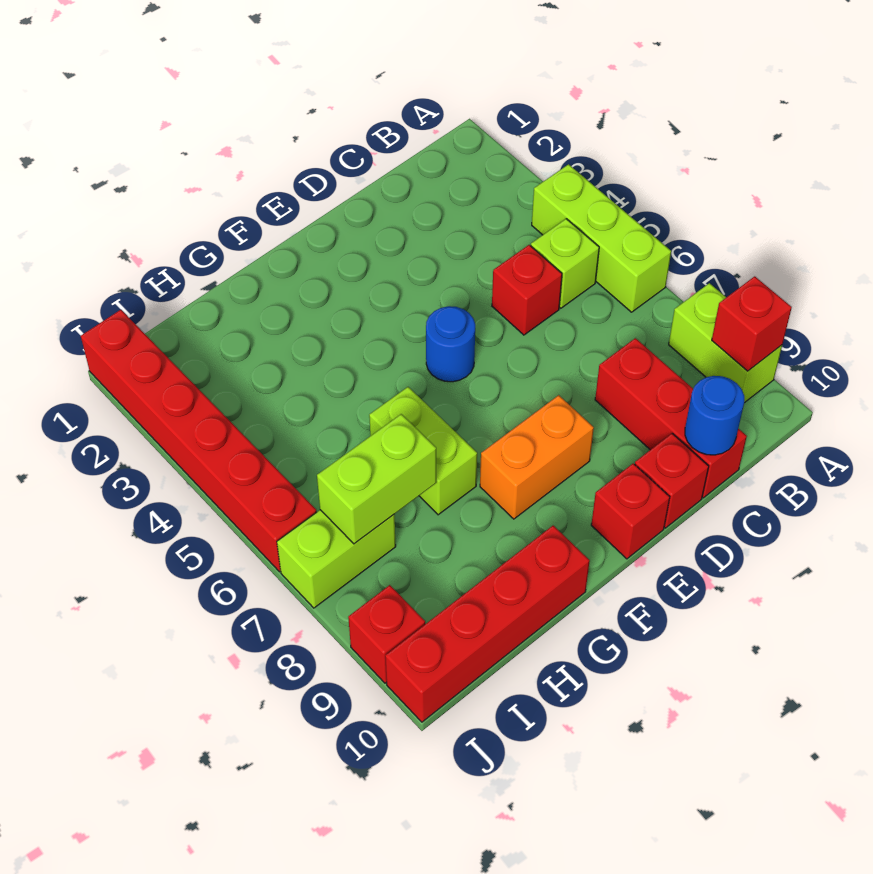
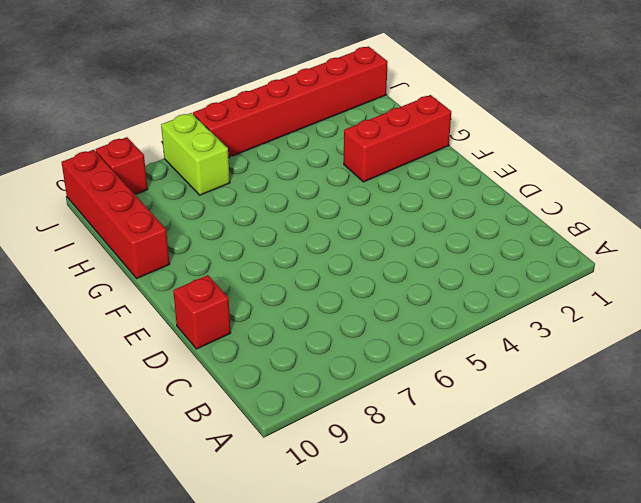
red brick G1:G3 level 1 -> red brick C8:C10 level 1
none -> lime brick A4:A6 level 1
none -> lime brick A8:A9 level 1
none -> lime brick B5 level 1

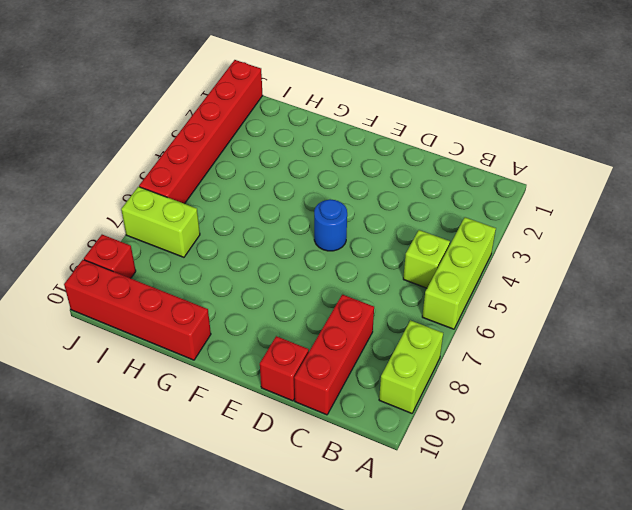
none -> red brick C5 level 1
none -> orange brick E8:F8 level 1
none -> red brick E10 level 1

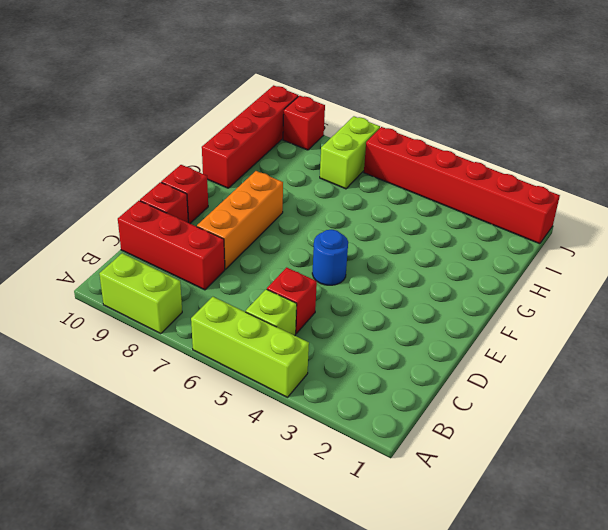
orange brick D8:F8 level 1 -> orange brick E8:F8 level 1
none -> lime brick G6:G7 level 1
none -> red brick A9 level 2
none -> blue round brick C10 level 2

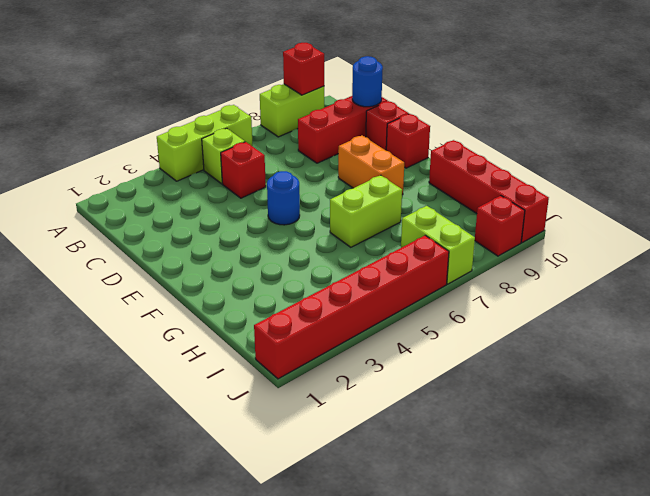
none -> lime brick H7:I7 level 2

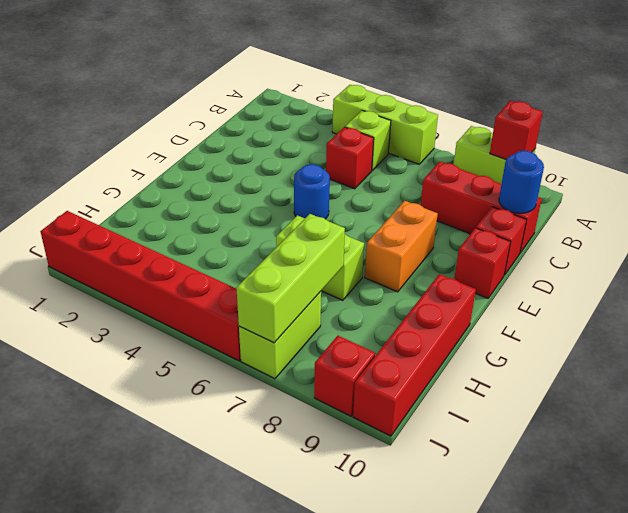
lime brick H7:J7 level 2 -> lime brick H7:I7 level 2

